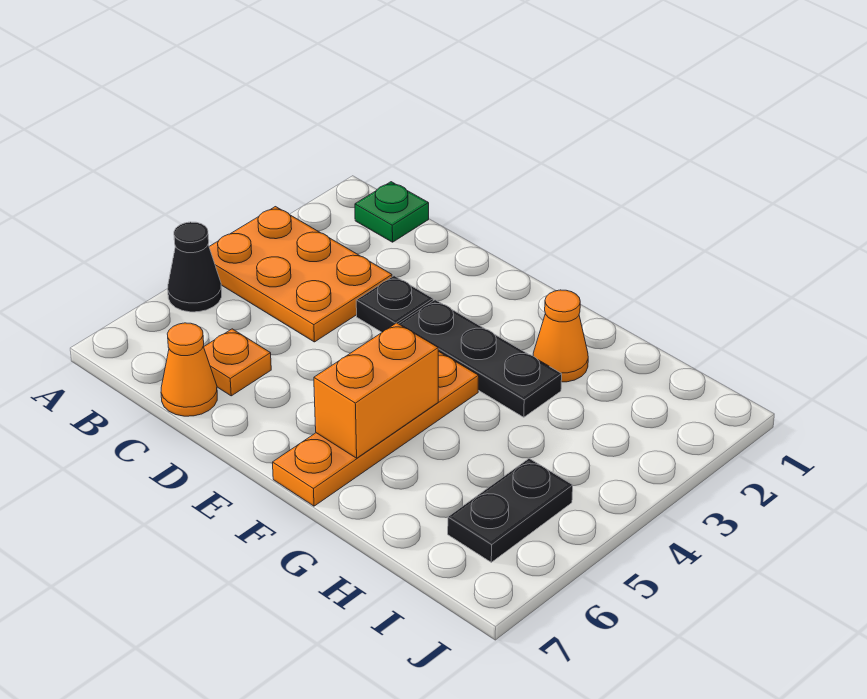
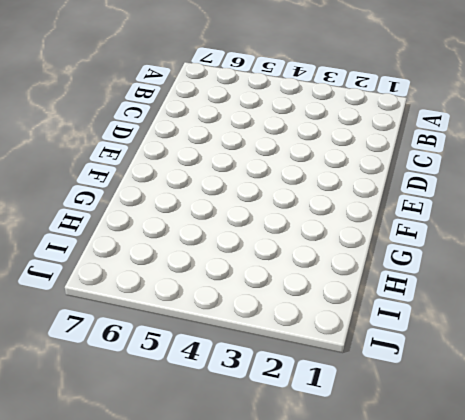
none -> orange plate A3:C4 level 1
none -> black cone A5 level 1

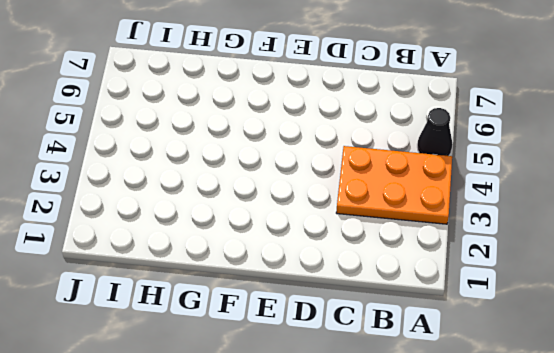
none -> green plate B1 level 1
none -> orange plate C6 level 1

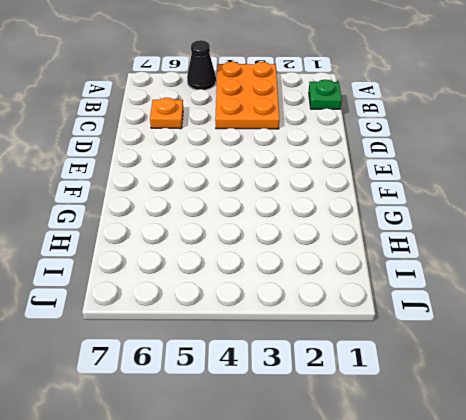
none -> orange cone C7 level 1
none -> black plate D3 level 1

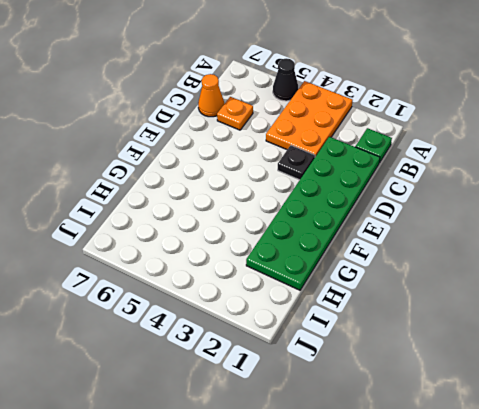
green plate C1:H2 level 1 -> orange cone G2 level 1
none -> black plate E3:G3 level 1
none -> orange plate F4:F7 level 1

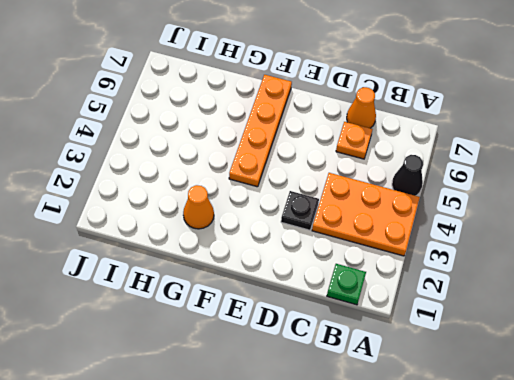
none -> black plate E3:G3 level 1
none -> black plate I5:I6 level 1

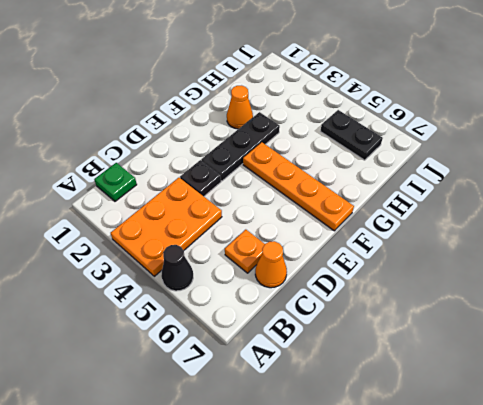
none -> orange brick F5:F6 level 2

